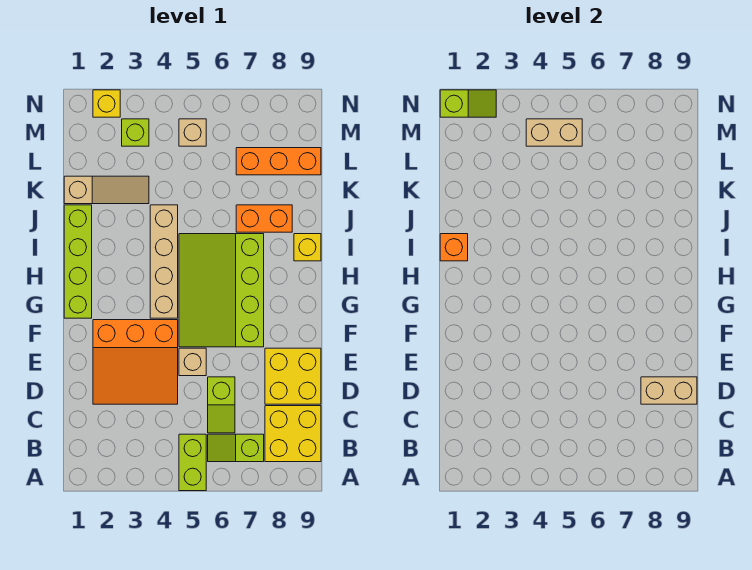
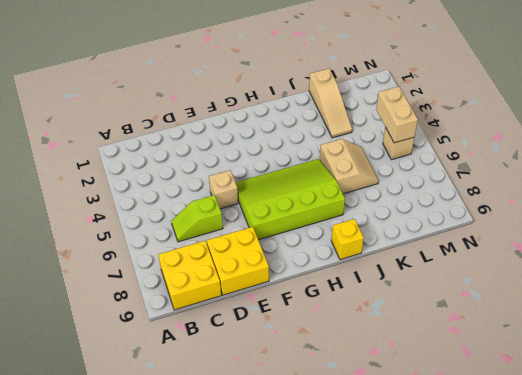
tan slope J5:K6 level 1 top J -> none
none -> lime brick A5:B5 level 1
none -> lime slope B6:B7 level 1 top 7
none -> orange slope D2:F4 level 1 top F

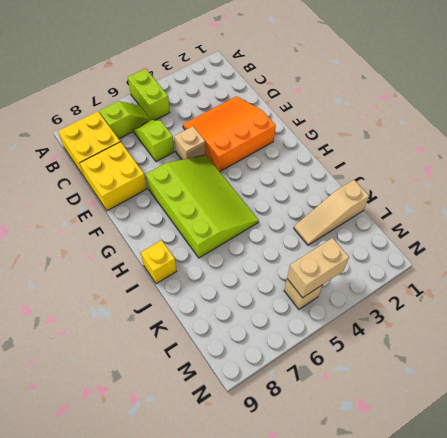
none -> lime brick G1:J1 level 1
none -> tan brick G4:J4 level 1
none -> orange brick J7:J8 level 1

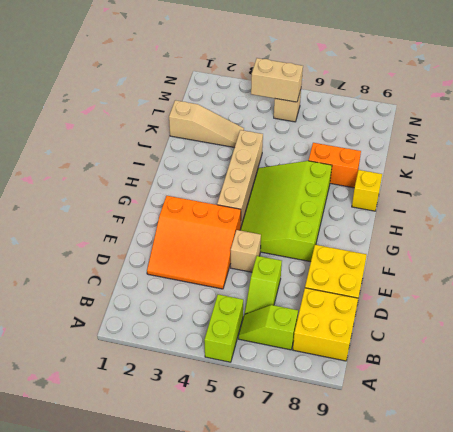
none -> lime brick G1:J1 level 1
none -> orange brick L7:L9 level 1
none -> lime brick M3 level 1

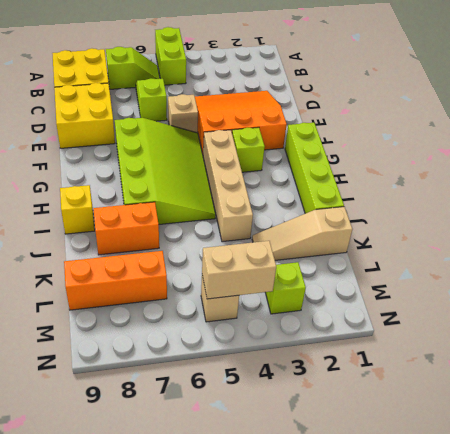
lime brick G3 level 1 -> none
none -> yellow brick N2 level 1
none -> tan brick D8:D9 level 2
none -> orange brick I1 level 2

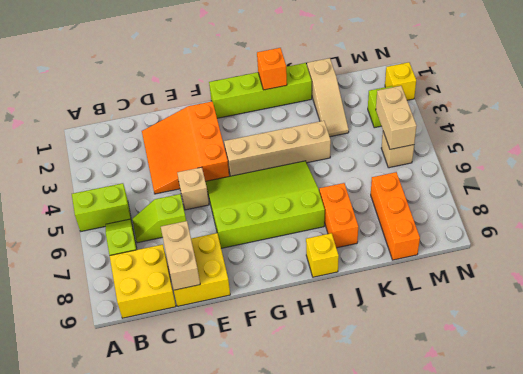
none -> lime slope N1:N2 level 2 top 1

